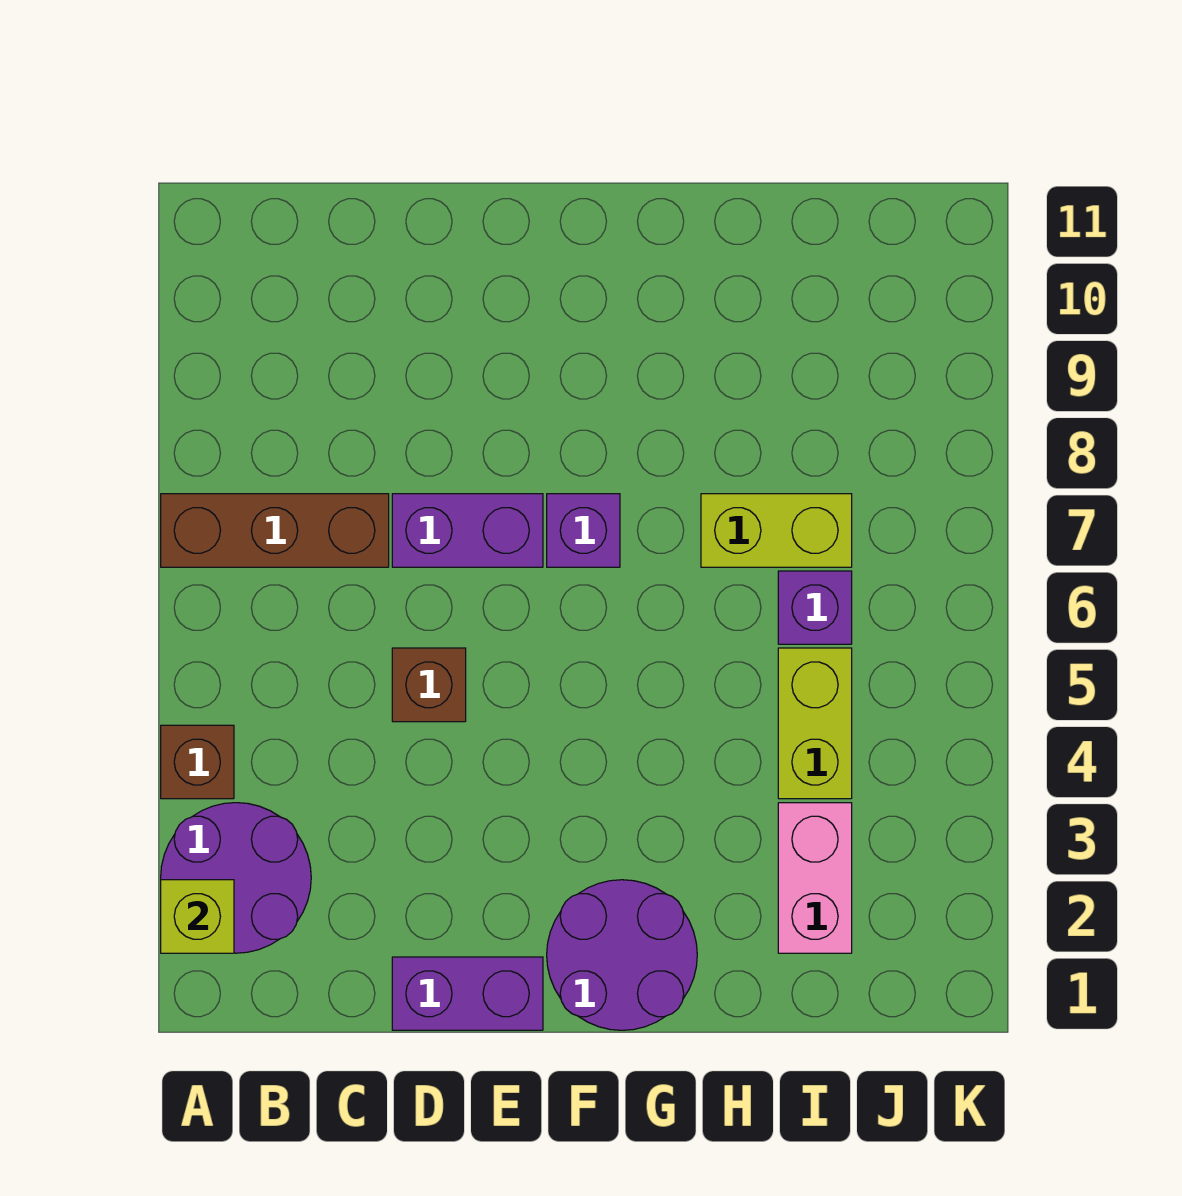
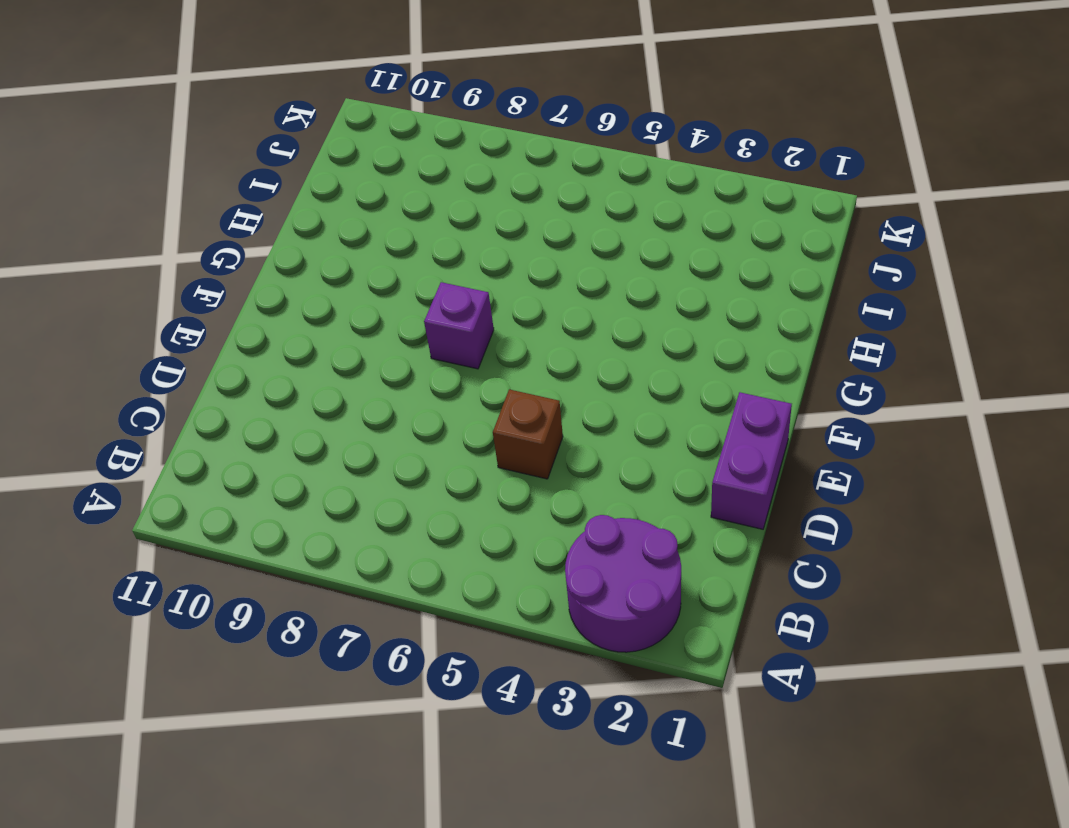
none -> brown brick A4 level 1
none -> brown brick A7:C7 level 1
none -> purple brick D7:E7 level 1

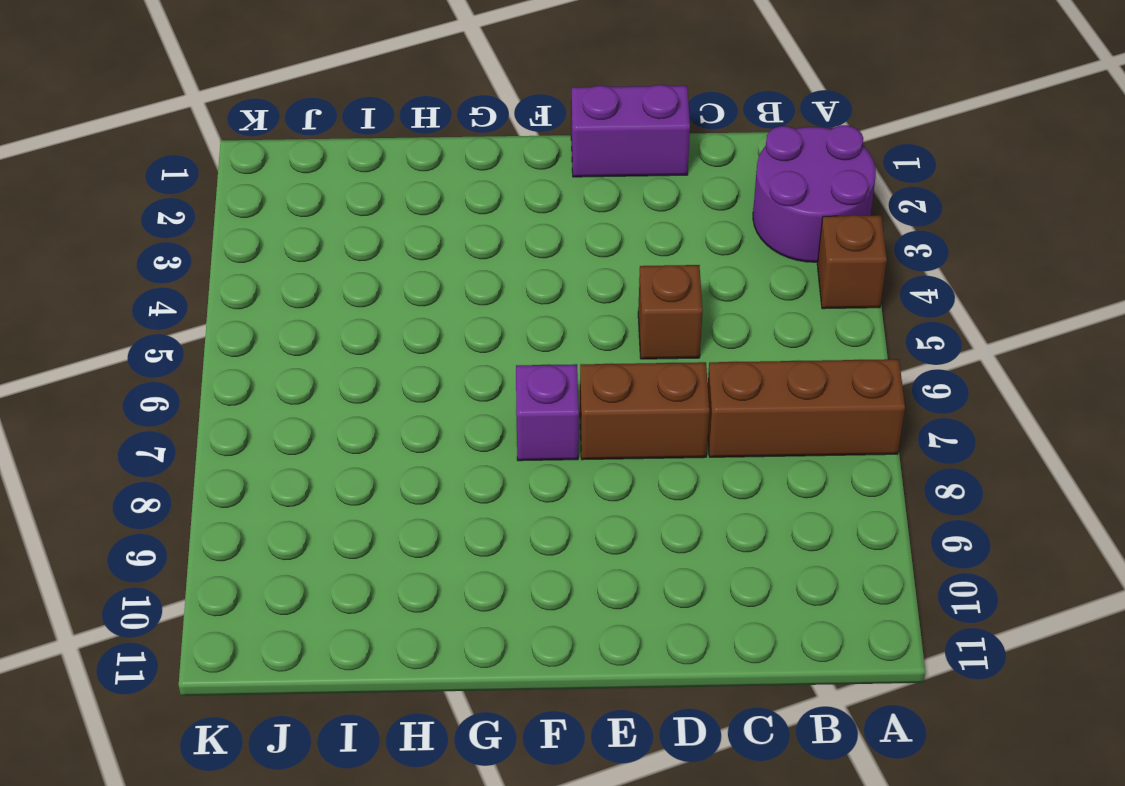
brown brick D7:E7 level 1 -> purple brick D7:E7 level 1
none -> purple round brick F1:G2 level 1
none -> lime brick H7:I7 level 1
none -> pink brick I2:I3 level 1

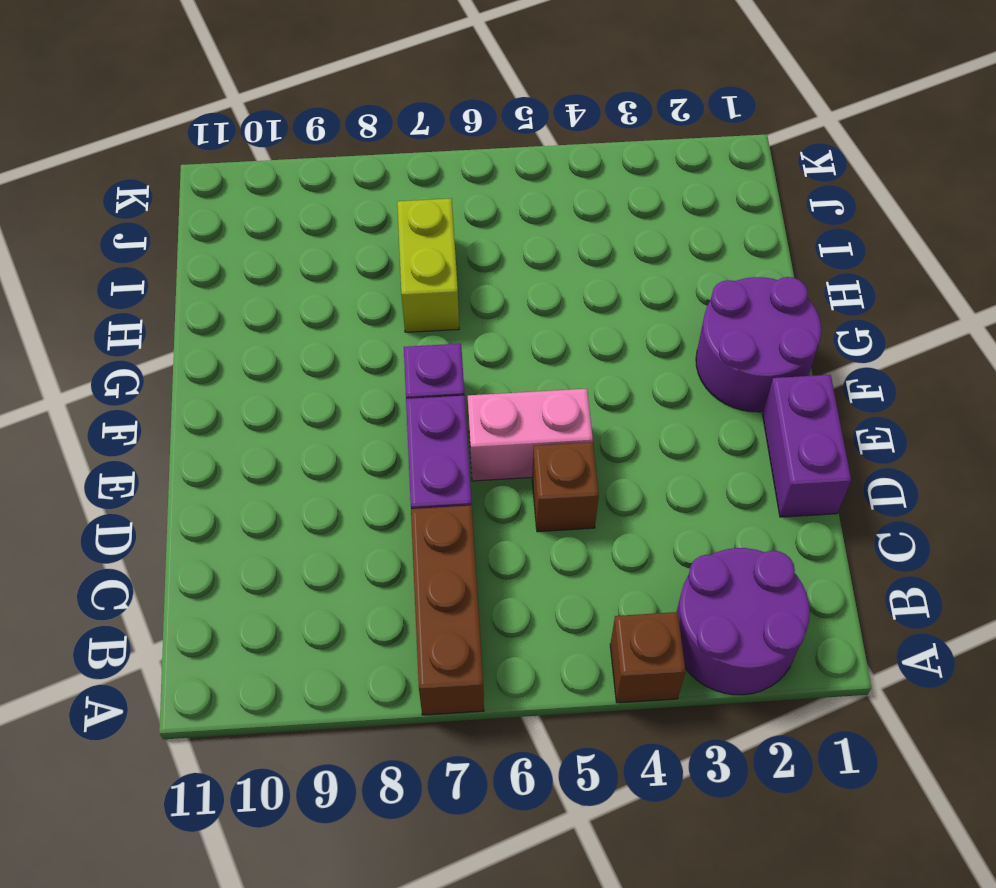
pink brick E5:E6 level 1 -> pink brick I2:I3 level 1
none -> lime brick I4:I5 level 1
none -> purple brick I6 level 1
none -> lime brick A2 level 2

